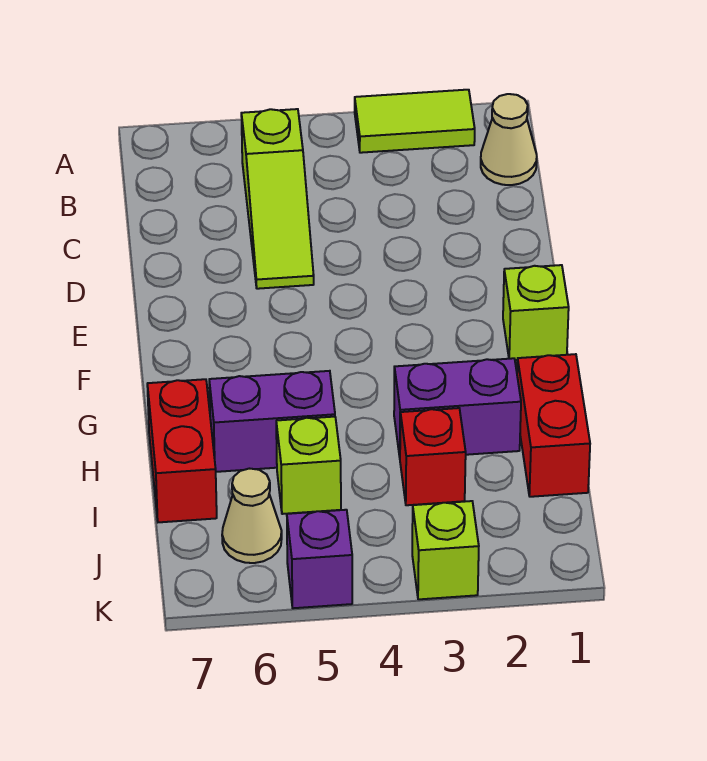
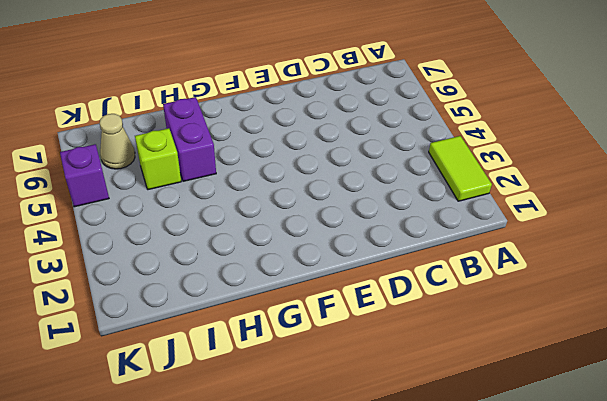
none -> tan cone B1 level 1
none -> lime slope B5:D5 level 1 top B
none -> lime brick F1 level 1

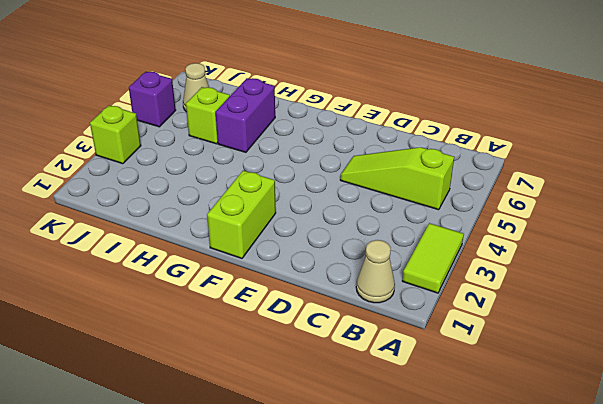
lime brick F1:F2 level 1 -> lime brick F1 level 1
none -> red brick H1:I1 level 1
none -> purple brick H2:H3 level 1
none -> red brick H7:I7 level 1

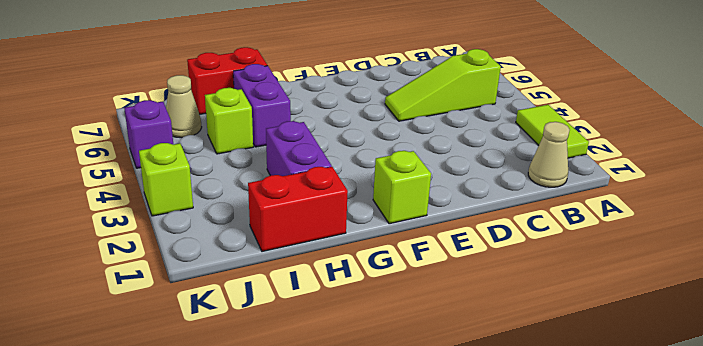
none -> red brick I3 level 1

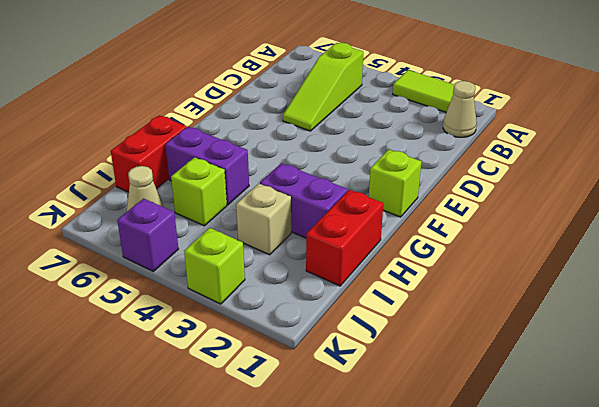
tan brick I3 level 1 -> red brick I3 level 1

